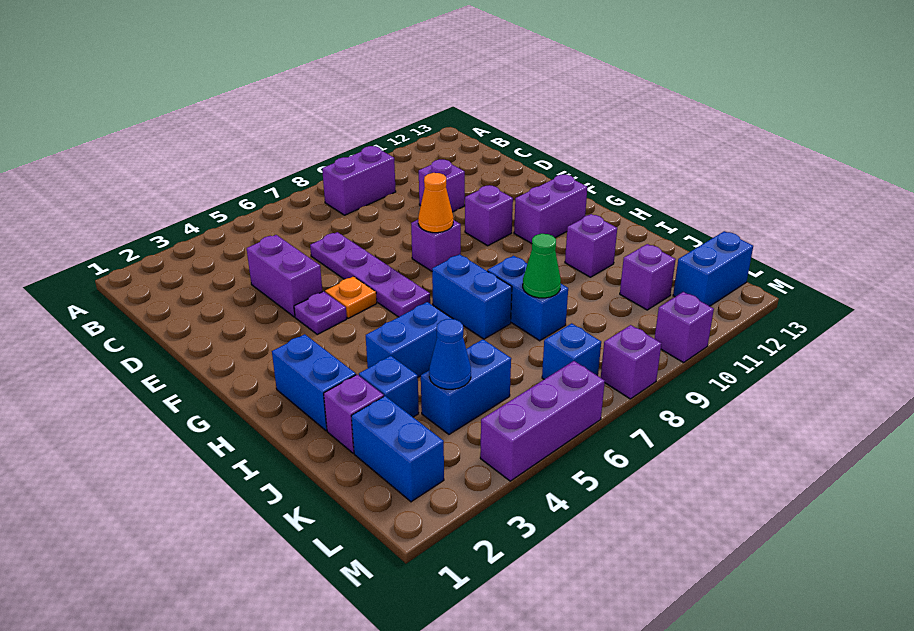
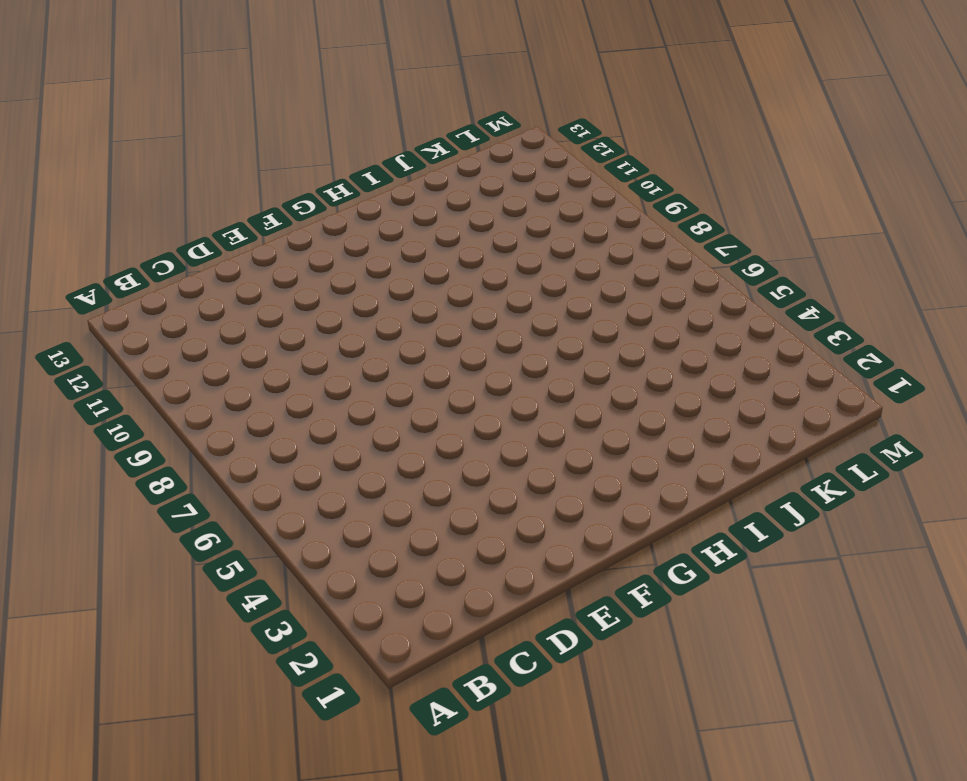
none -> purple brick B8:B9 level 1
none -> purple brick D4:E4 level 1
none -> purple plate D6:G6 level 1

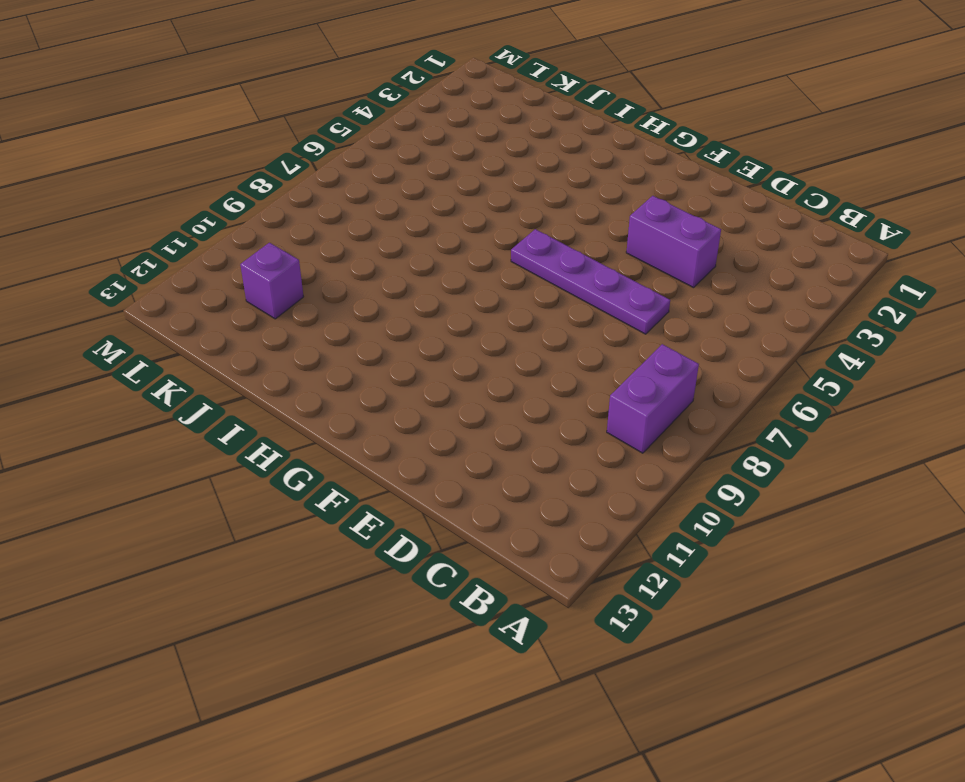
none -> purple brick D10 level 1
none -> purple plate F4 level 1
none -> orange plate F5 level 1

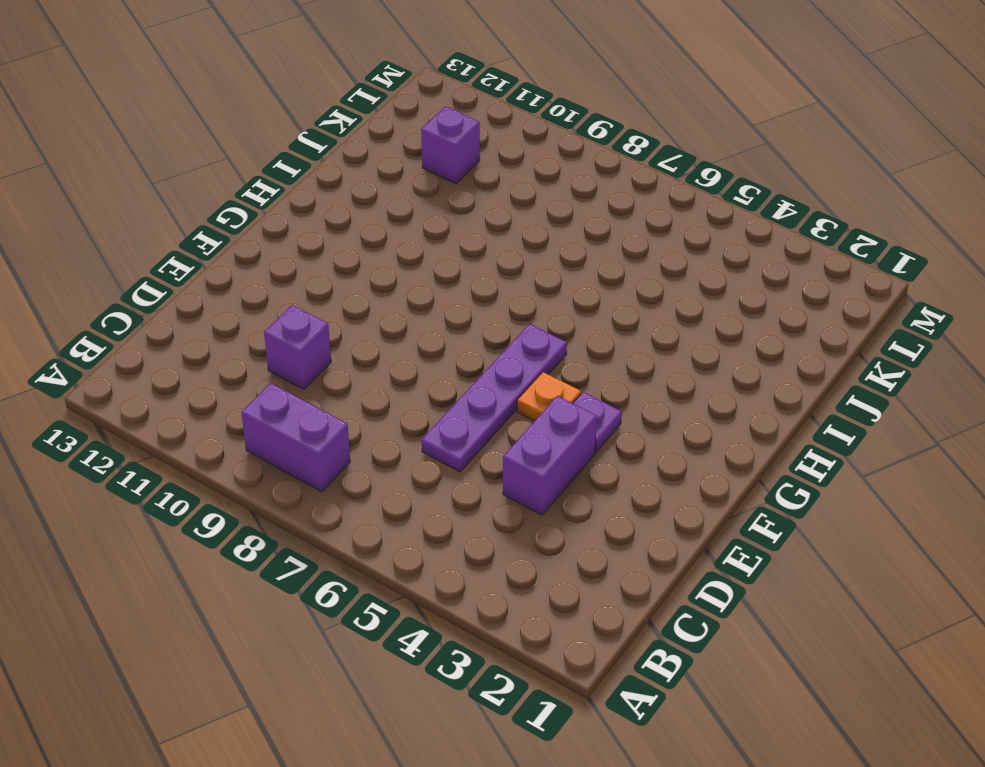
none -> purple brick F8 level 1
none -> purple brick F10 level 1
none -> purple brick G11:G12 level 1

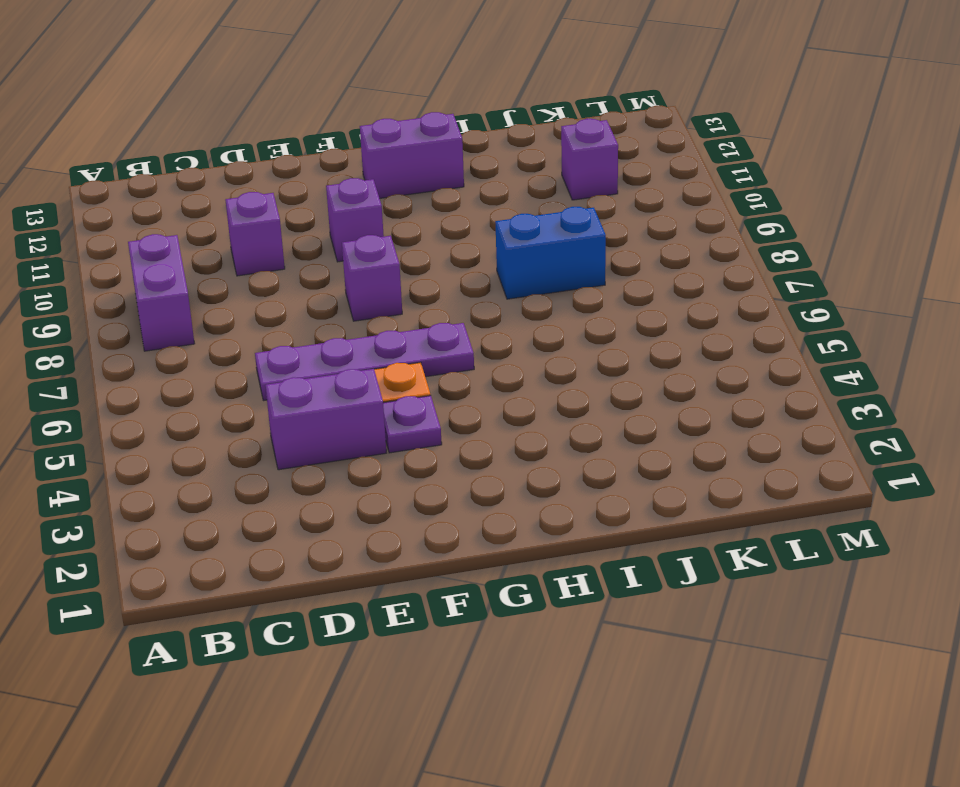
purple brick G12:H12 level 1 -> purple brick G11:G12 level 1
none -> blue brick H2:I2 level 1
none -> blue brick H7:I7 level 1
none -> blue brick I4:I5 level 1

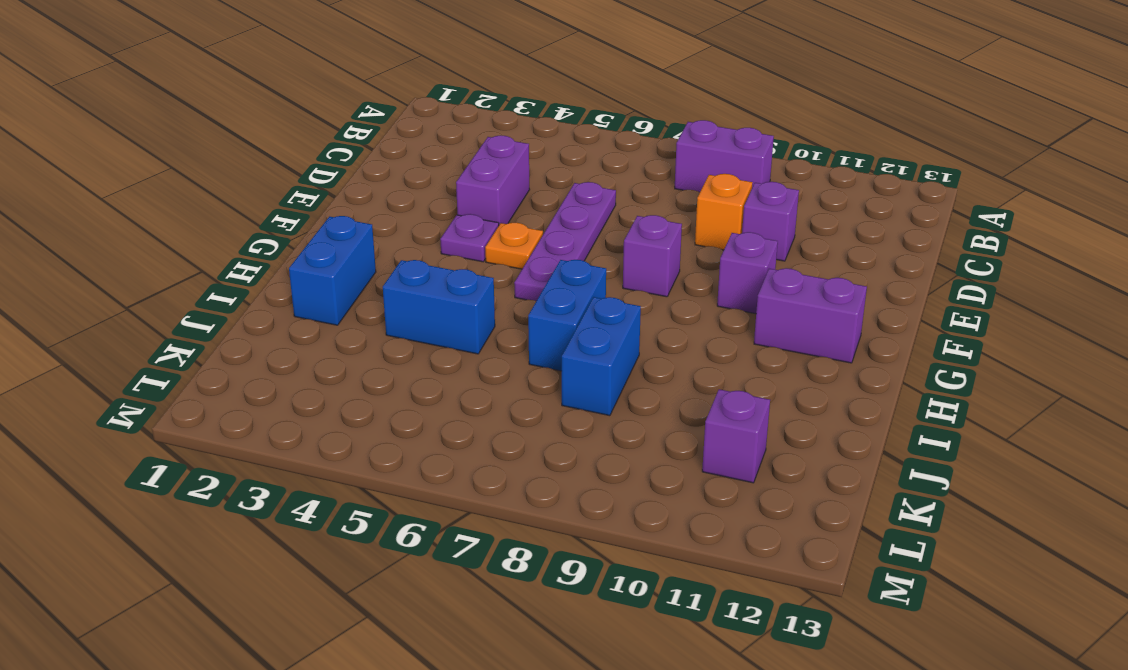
orange brick D9 level 1 -> none
none -> purple brick I11 level 1
none -> purple brick J2 level 1
none -> blue brick J3 level 1

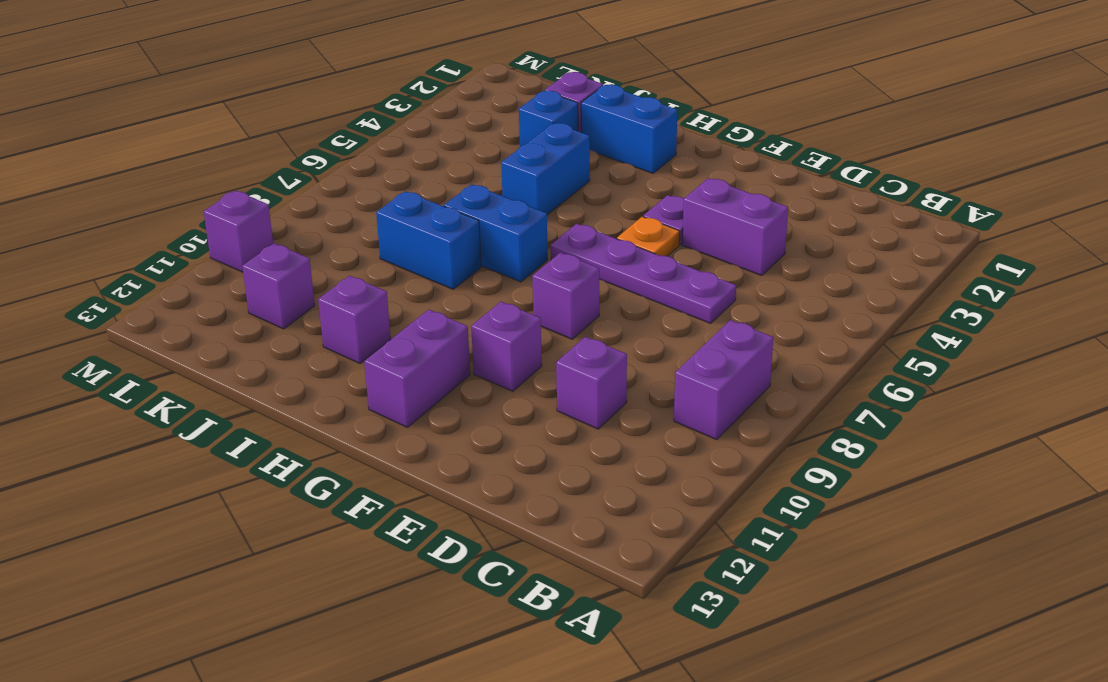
none -> blue brick K2:L2 level 1
none -> blue brick K4:K5 level 1
none -> blue brick L7 level 1

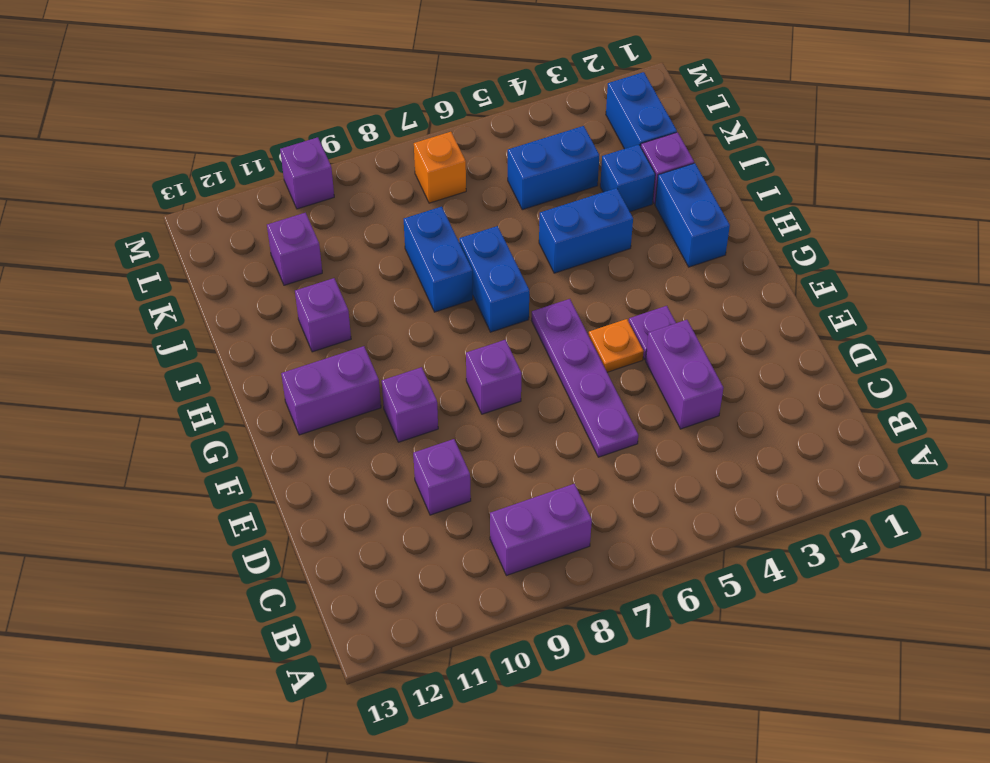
orange brick L7 level 1 -> blue brick L7 level 1
none -> blue brick L12:L13 level 1
none -> purple brick M4:M6 level 1
none -> purple brick M8 level 1

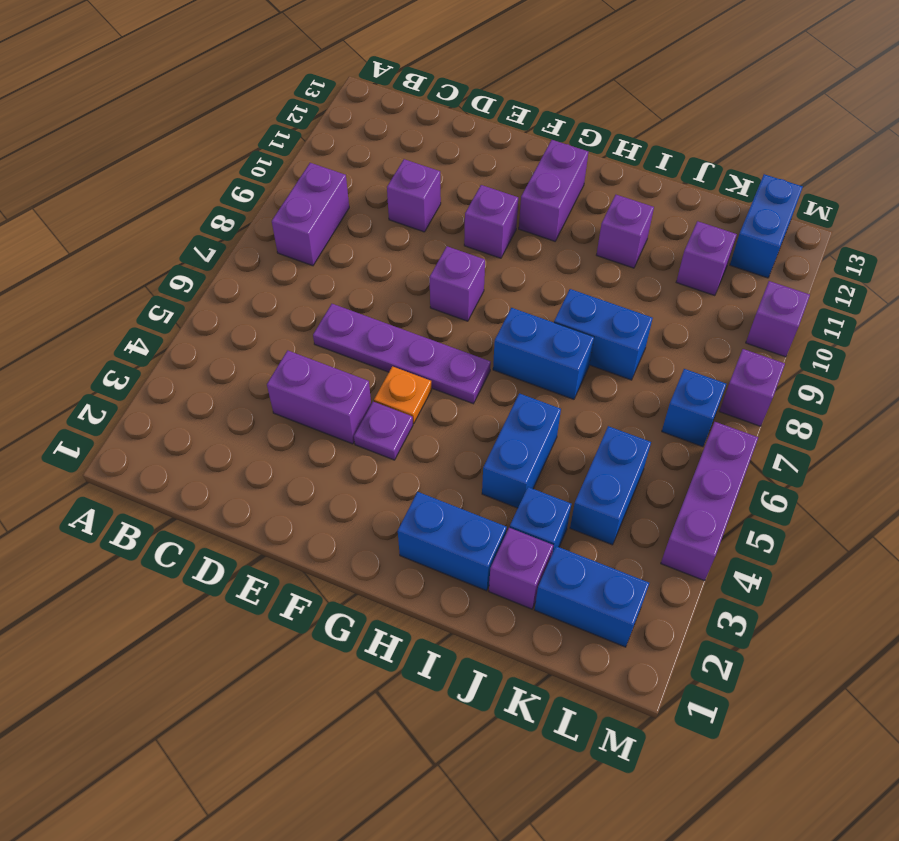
none -> orange cone F8 level 2
none -> green cone J8 level 2
none -> blue cone K4 level 2

